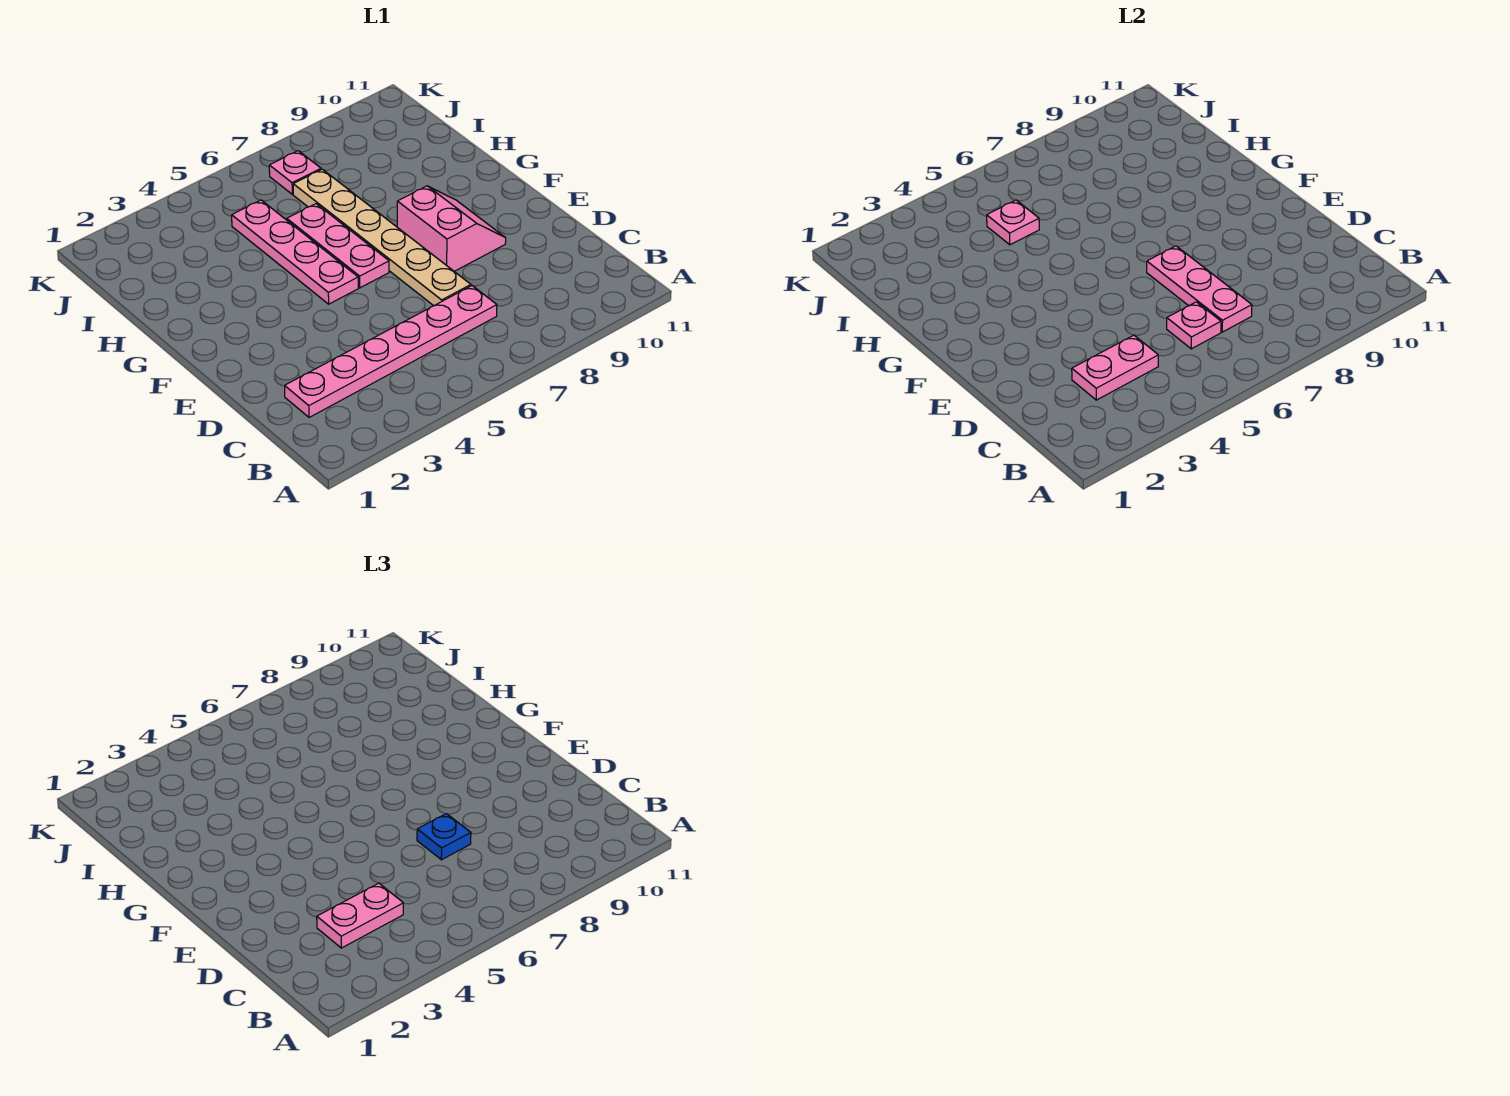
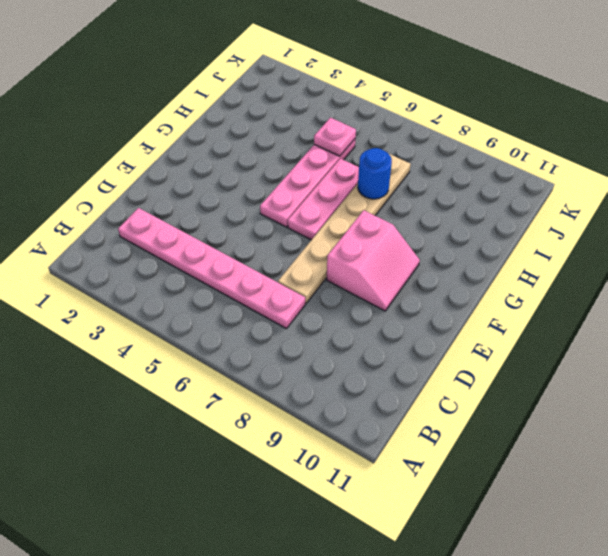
blue round brick H7 level 2 -> none
none -> pink plate J7 level 1
none -> pink plate C3:C4 level 2
none -> pink plate C6 level 2

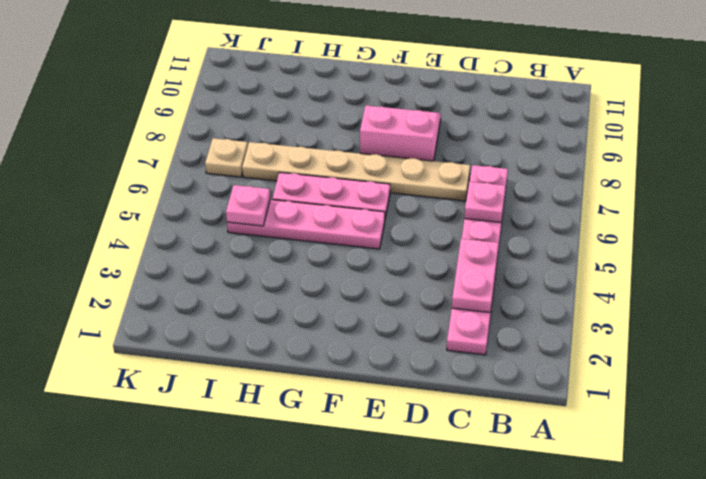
tan plate J7 level 1 -> pink plate J7 level 1
none -> pink plate C7:E7 level 2
none -> pink plate C3:C4 level 3
none -> blue plate D7 level 3

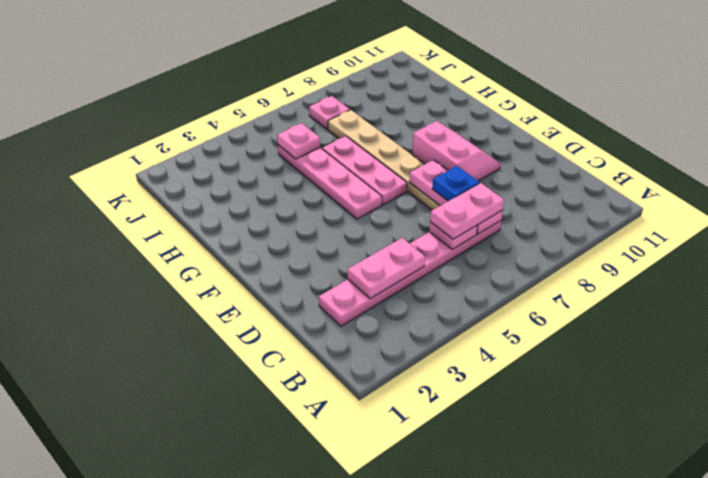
pink plate C6:C7 level 3 -> pink plate C3:C4 level 3

